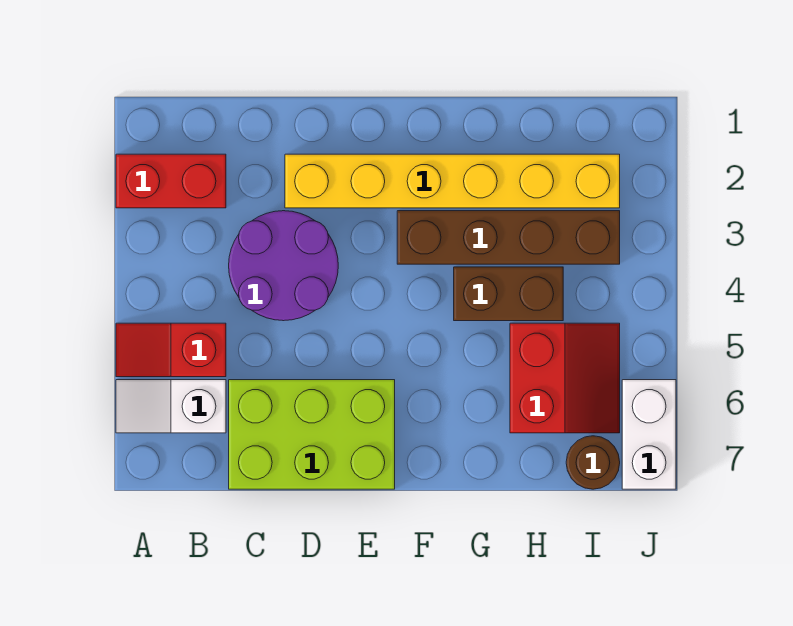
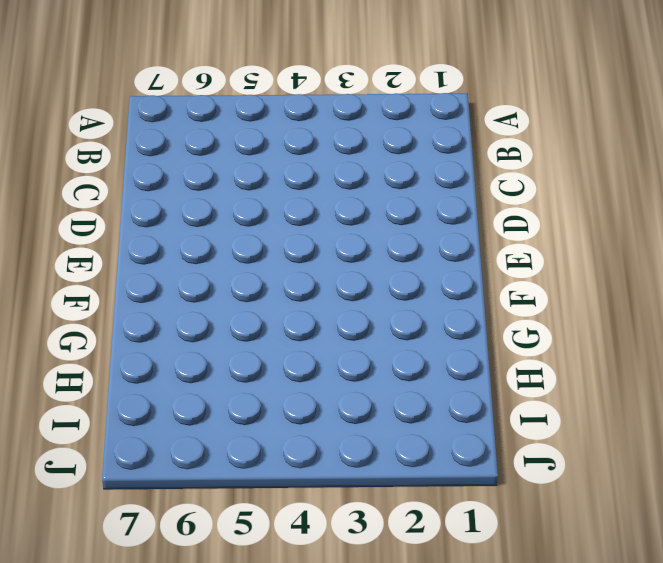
none -> red brick A2:B2 level 1
none -> red slope A5:B5 level 1 top B

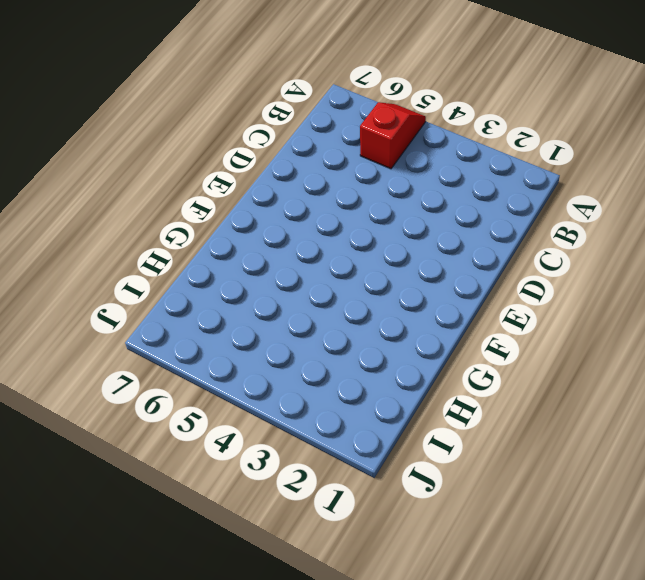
none -> red brick A2:B2 level 1
none -> white slope A6:B6 level 1 top B

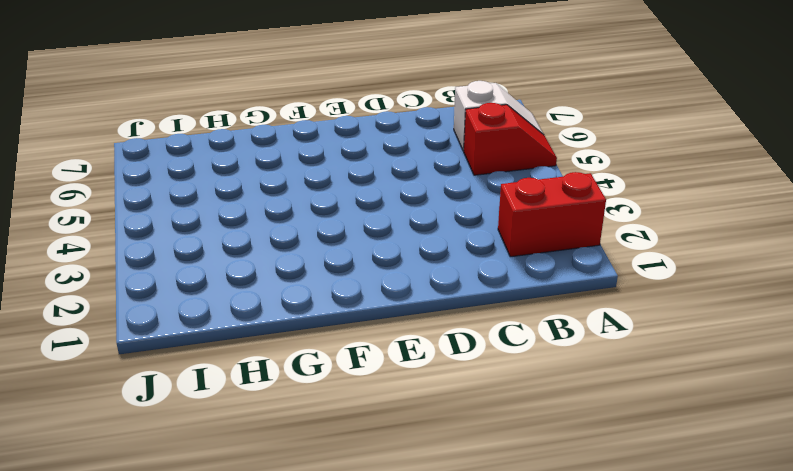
none -> purple round brick C3:D4 level 1
none -> lime brick C6:E7 level 1

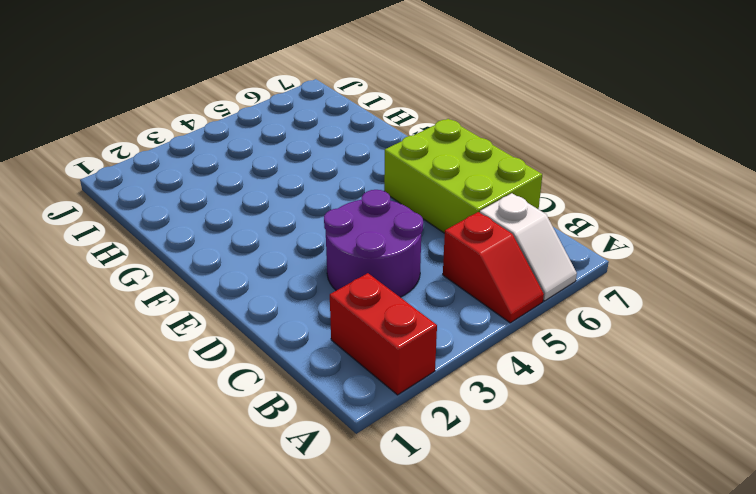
none -> yellow brick D2:I2 level 1
none -> brown brick F3:I3 level 1

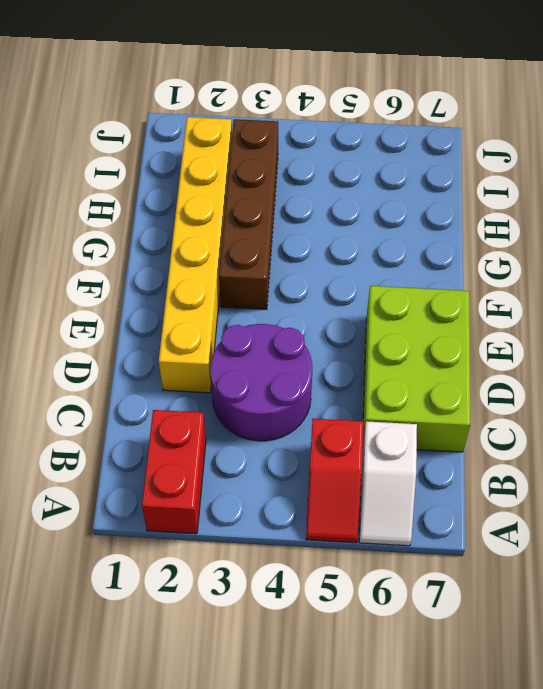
none -> brown brick G4:H4 level 1
none -> red slope H5:I6 level 1 top H

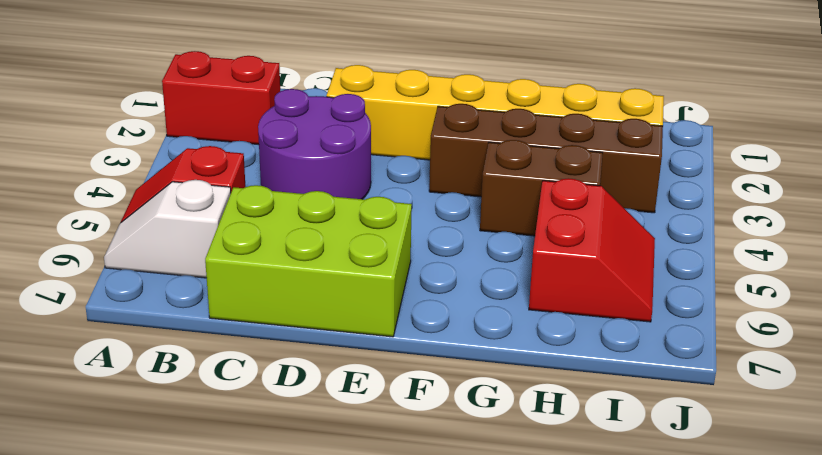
none -> brown round brick I7 level 1
none -> white brick J6:J7 level 1

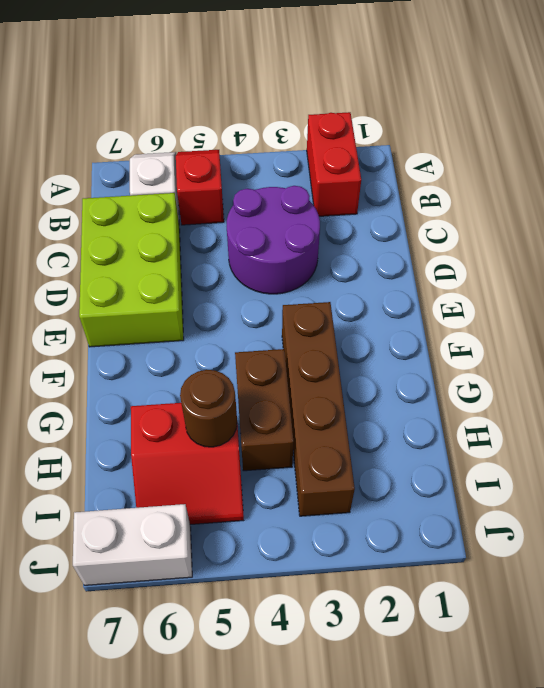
brown round brick H5 level 2 -> brown round brick I7 level 1
none -> yellow brick D2:I2 level 1

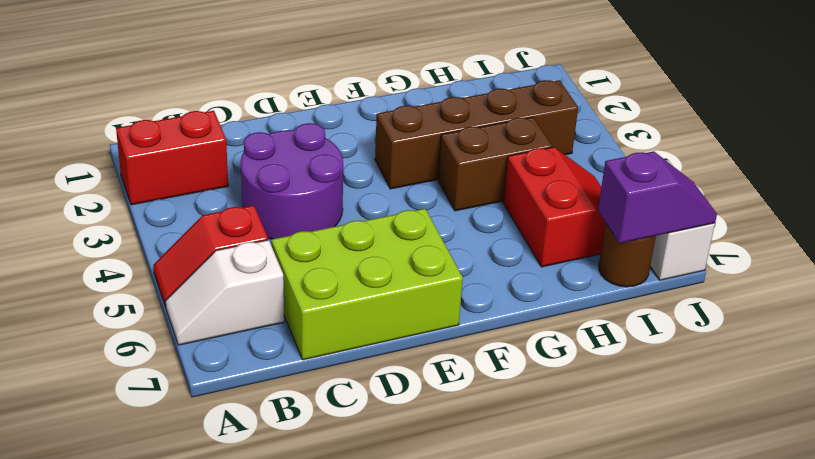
purple slope I7:J7 level 2 top I -> none
none -> yellow brick D2:I2 level 1

